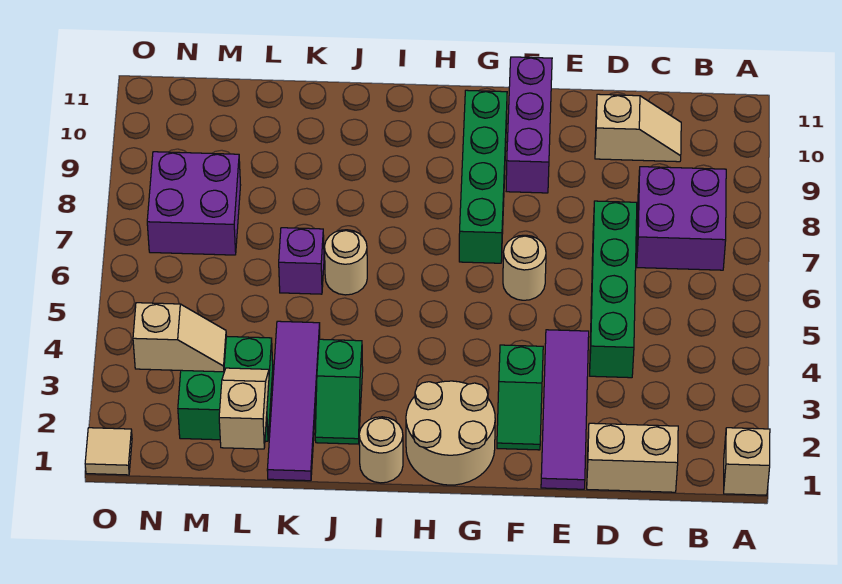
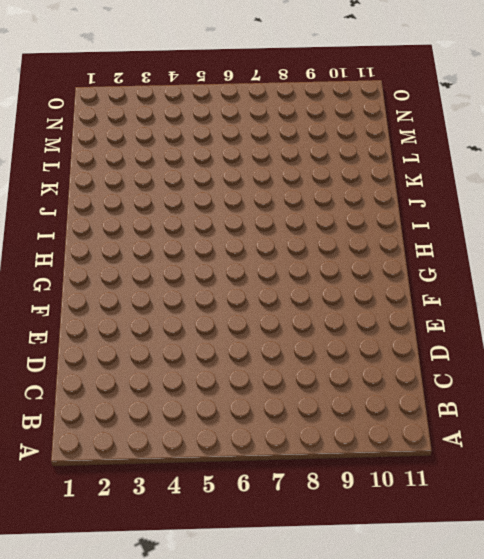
none -> tan brick A1 level 1
none -> purple brick B7:C8 level 1
none -> tan brick C1:D1 level 1

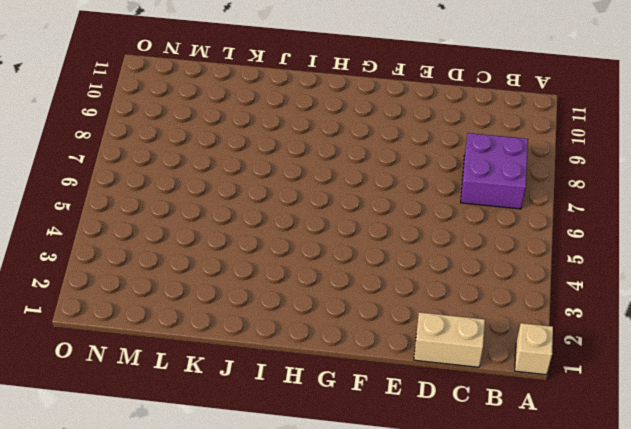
none -> tan slope C10:D10 level 1 top D
none -> green brick D4:D7 level 1
none -> purple tile E1:E4 level 1

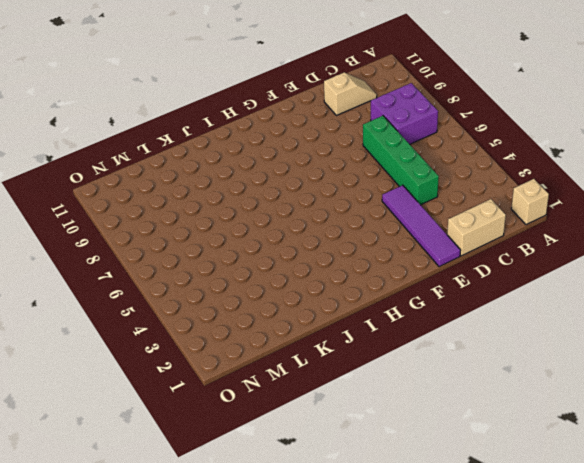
none -> green slope F2:F3 level 1 top 3
none -> tan round brick F6 level 1
none -> purple brick F9:F11 level 1

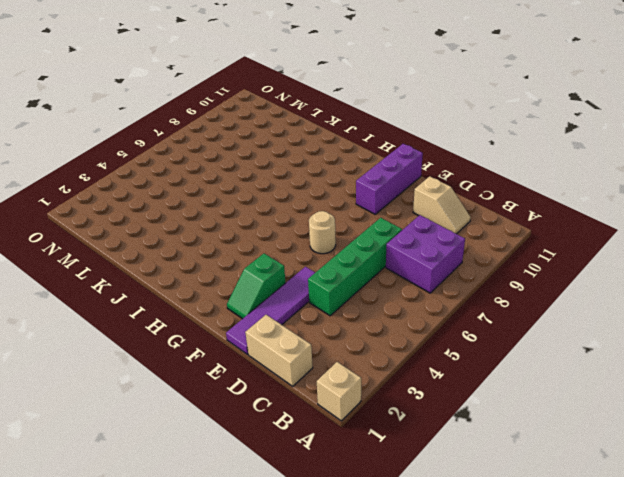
none -> tan round brick G1:H2 level 1
none -> green brick G7:G10 level 1
none -> tan round brick I1 level 1

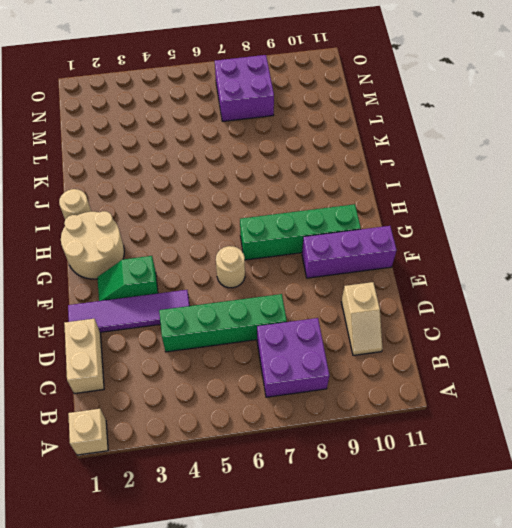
none -> green slope J2:J3 level 1 top 3
none -> tan round brick J6 level 1
none -> purple tile K1:K4 level 1

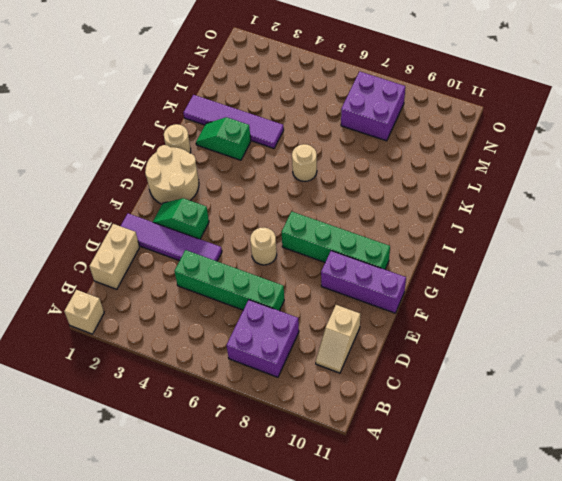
none -> purple brick K6 level 1
none -> green brick L2:M3 level 1
none -> tan tile O1 level 1

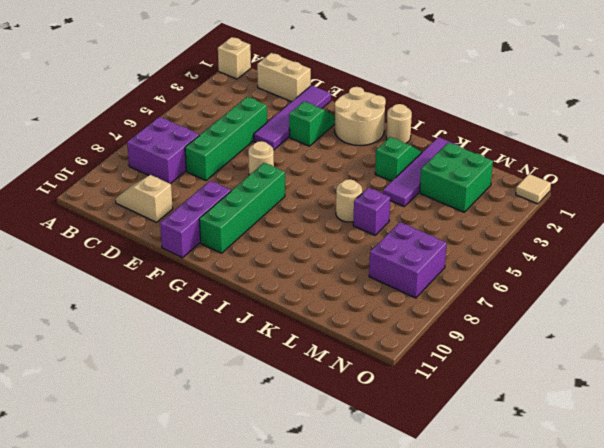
none -> tan slope L1:L2 level 2 top 1
none -> tan slope M3:N3 level 2 top N

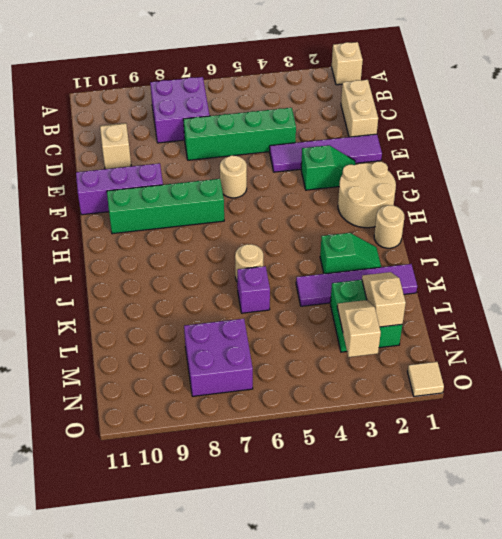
tan slope L2:M2 level 2 top M -> tan slope L1:L2 level 2 top 1

